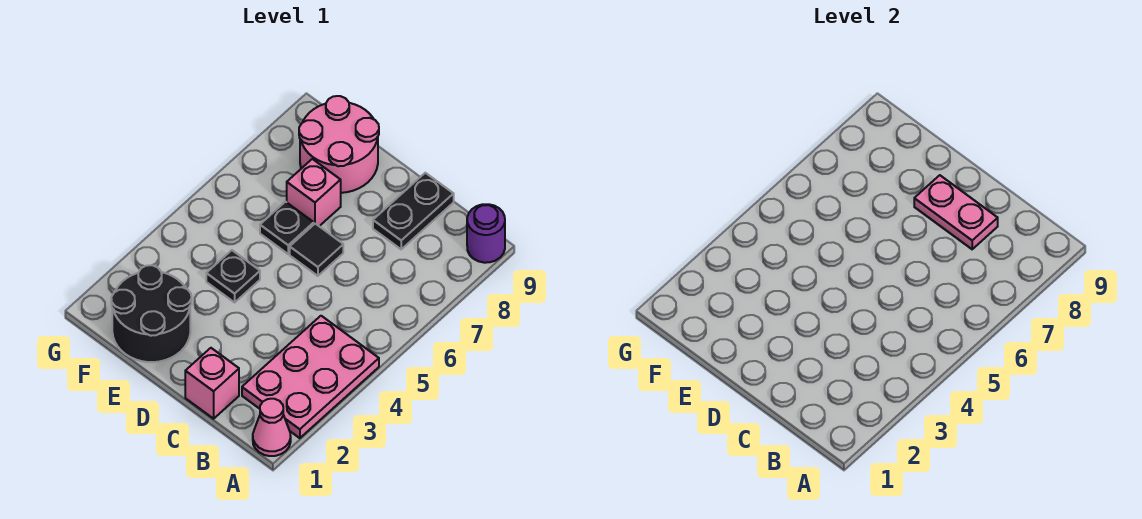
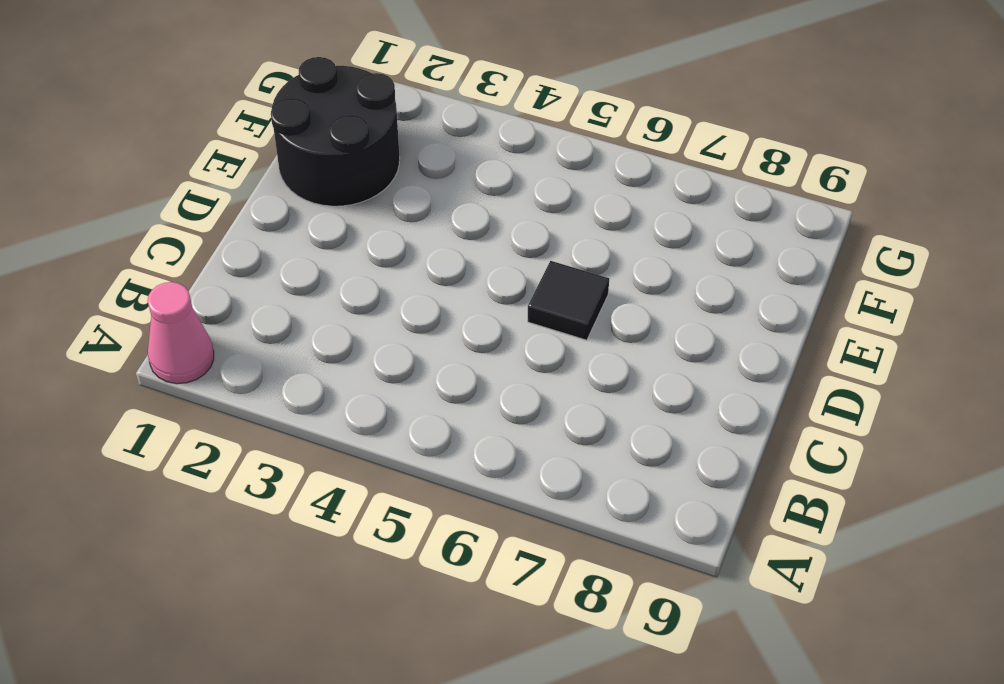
none -> pink plate A2:B4 level 1
none -> purple round brick A9 level 1
none -> pink brick C1 level 1

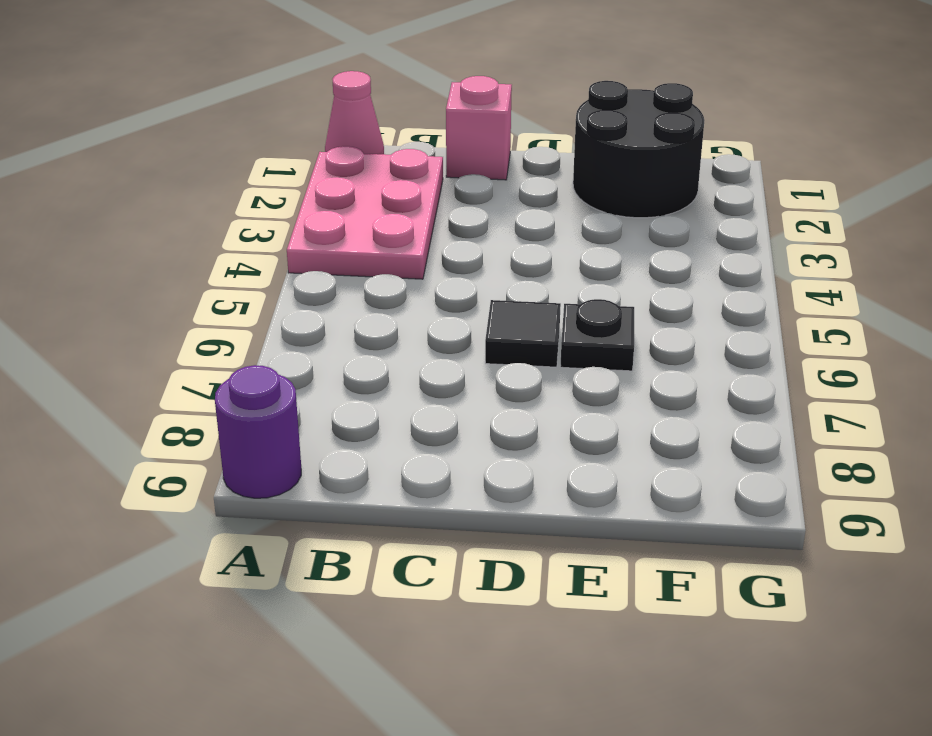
none -> black plate C8:C9 level 1
none -> black plate E4 level 1
none -> pink brick E7 level 1

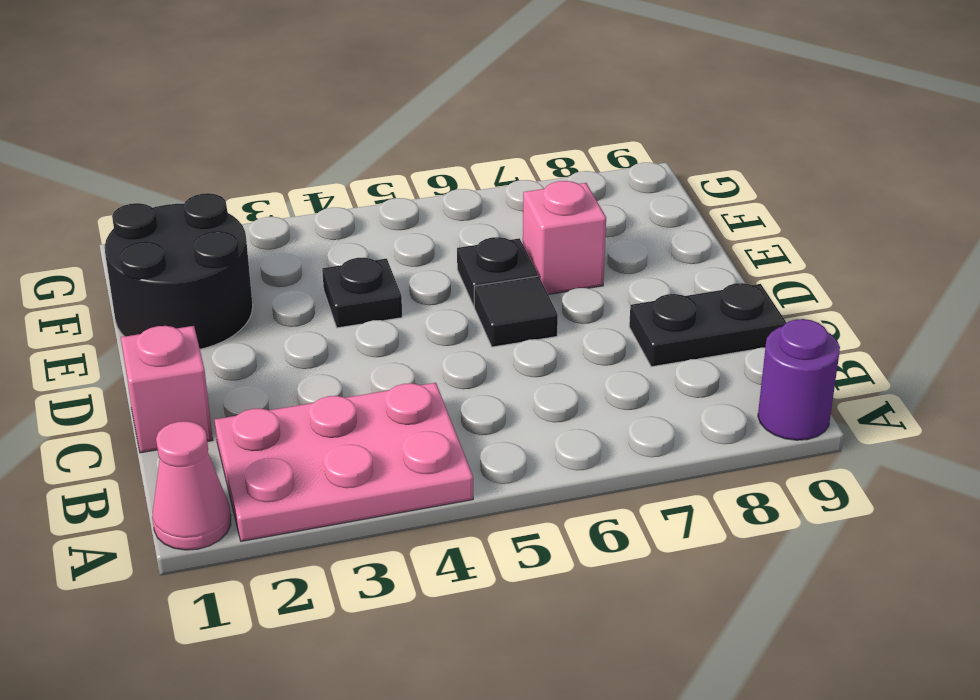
none -> pink round brick E8:F9 level 1
none -> pink plate C8:D8 level 2

